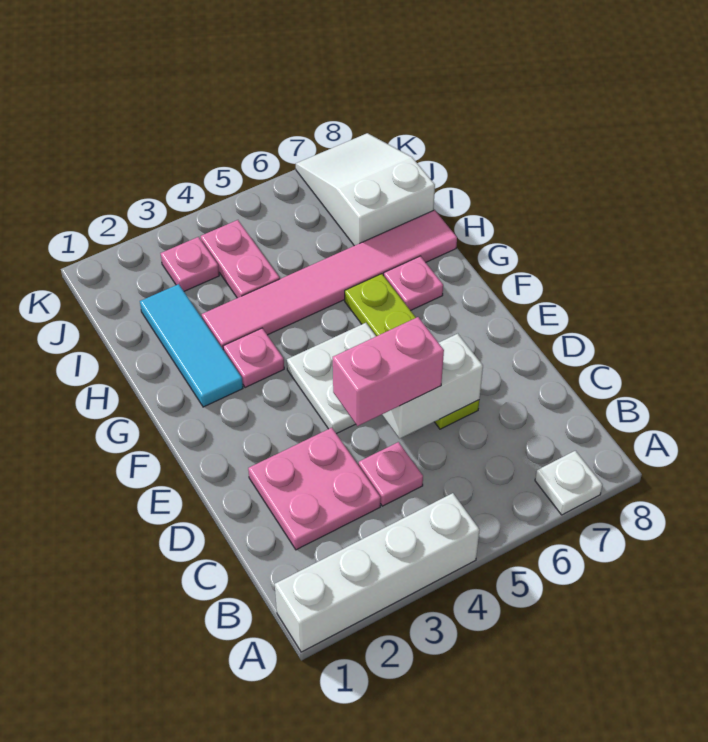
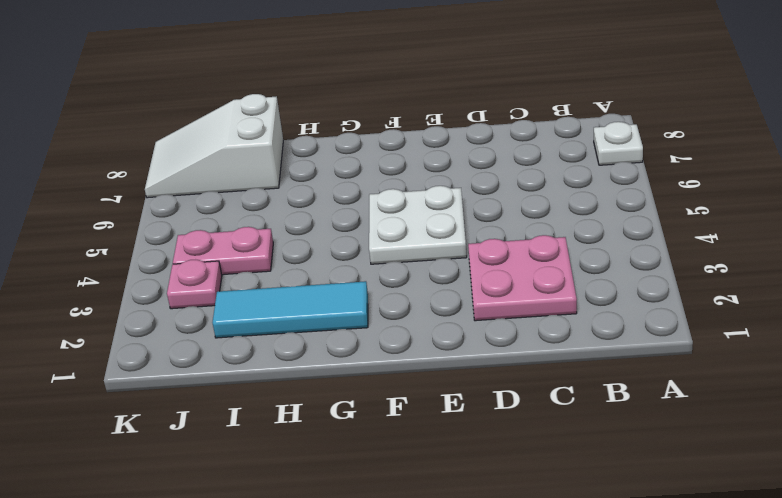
none -> white brick A1:A4 level 1
none -> pink plate C4 level 1
none -> lime plate D6:G6 level 1

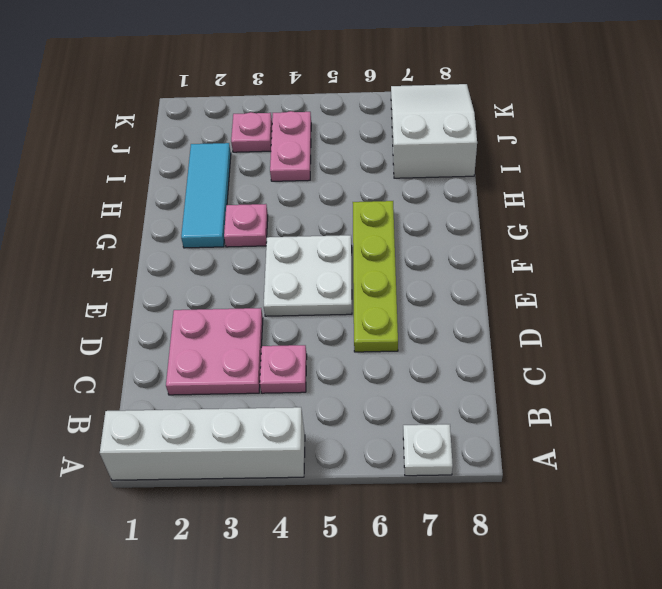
none -> pink plate G7 level 1
none -> pink tile H3:H8 level 1
none -> white brick D5:D6 level 2

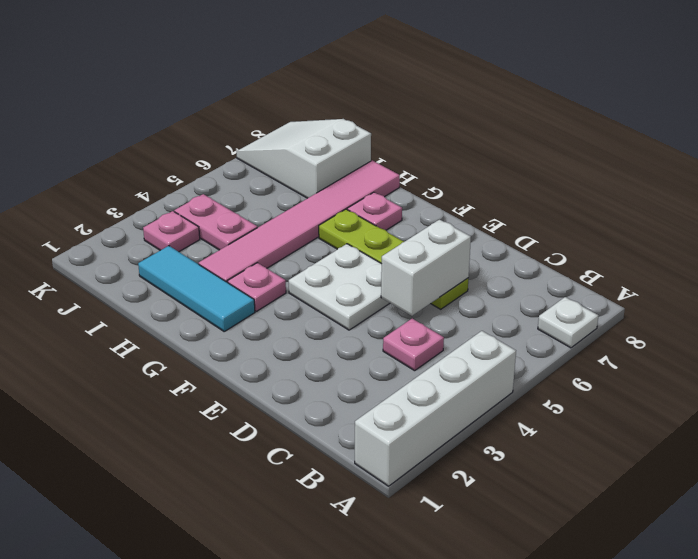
none -> pink plate C2:D3 level 1
none -> pink brick D4:D5 level 3

